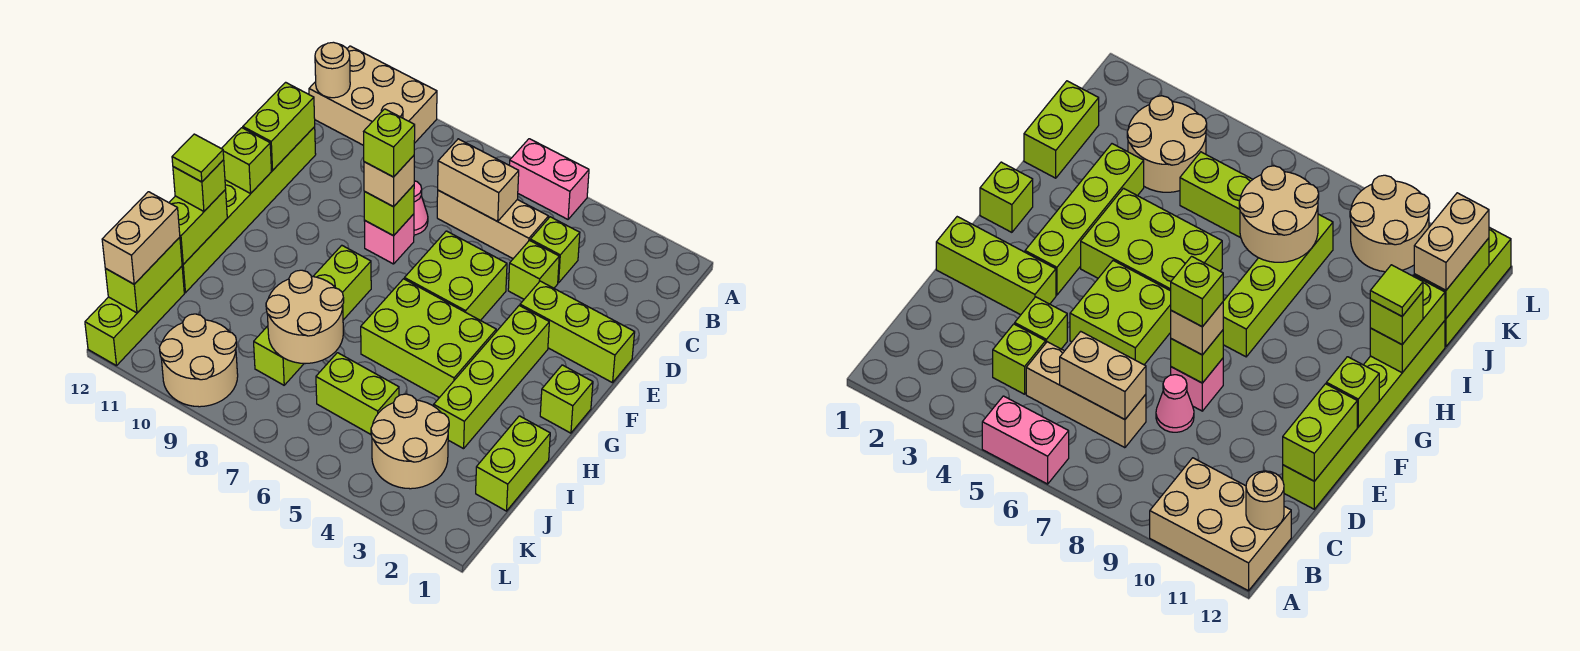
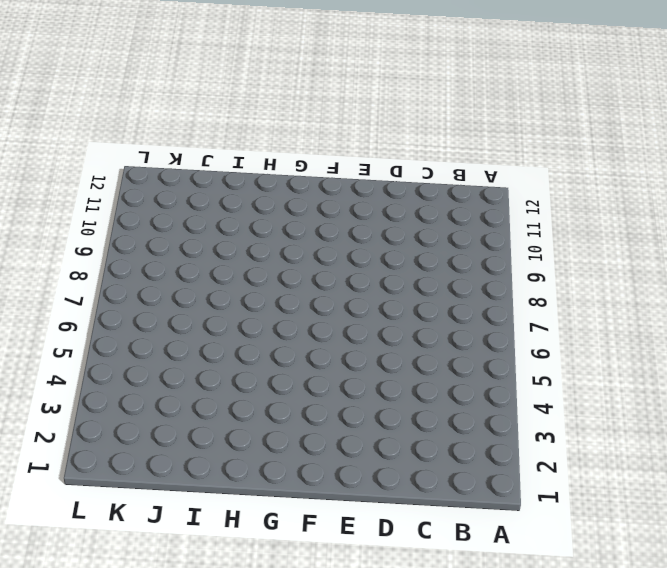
none -> pink brick A5:A6 level 1
none -> tan brick A10:B12 level 1
none -> lime brick C4 level 1
none -> tan brick C5:C7 level 1

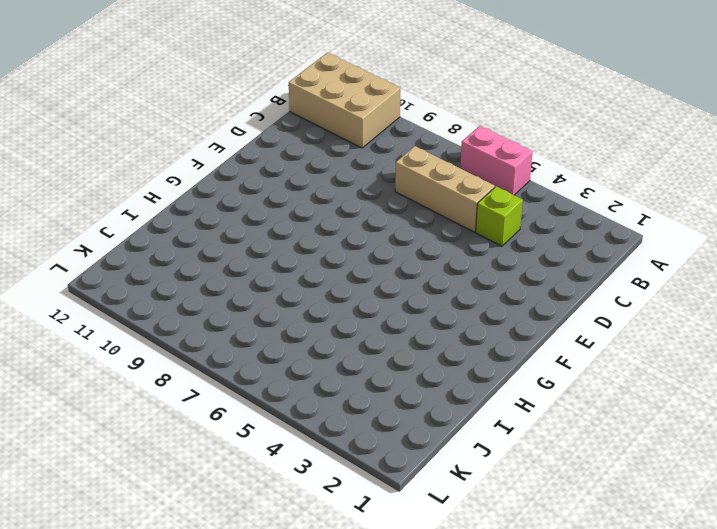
none -> lime brick D4 level 1
none -> pink cone D8 level 1
none -> lime brick D12:I12 level 1
none -> lime brick E1:E3 level 1

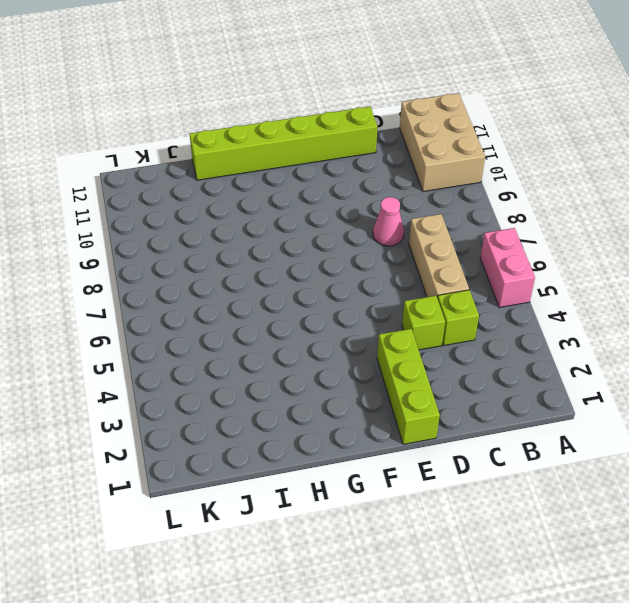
none -> lime brick E5:F6 level 1
none -> pink brick E8 level 1
none -> lime brick F3:I3 level 1
none -> lime brick G1 level 1

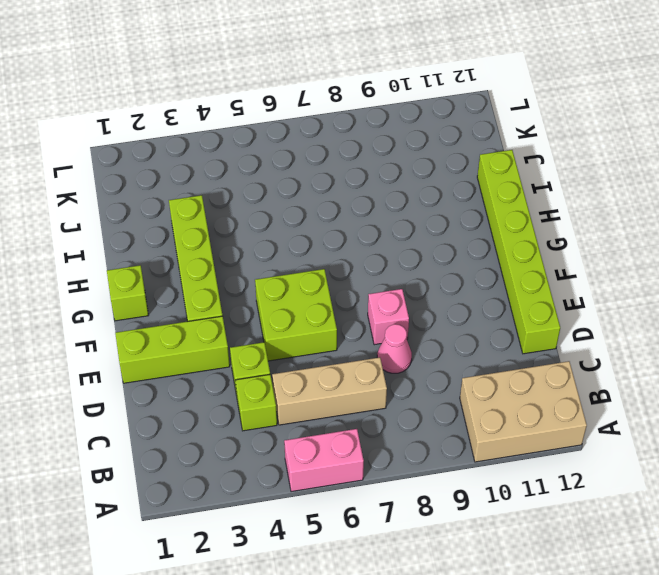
none -> lime brick G4:H6 level 1
none -> lime brick G8:J8 level 1
none -> lime brick I1:J1 level 1
none -> tan round brick J3:K4 level 1

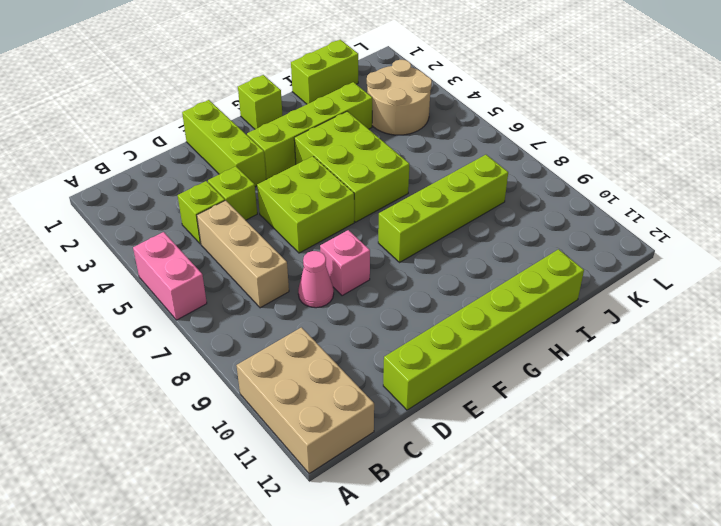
none -> lime brick J5:J6 level 1
none -> lime brick J12:L12 level 1
none -> tan round brick K9:L10 level 1
none -> tan round brick B12 level 2

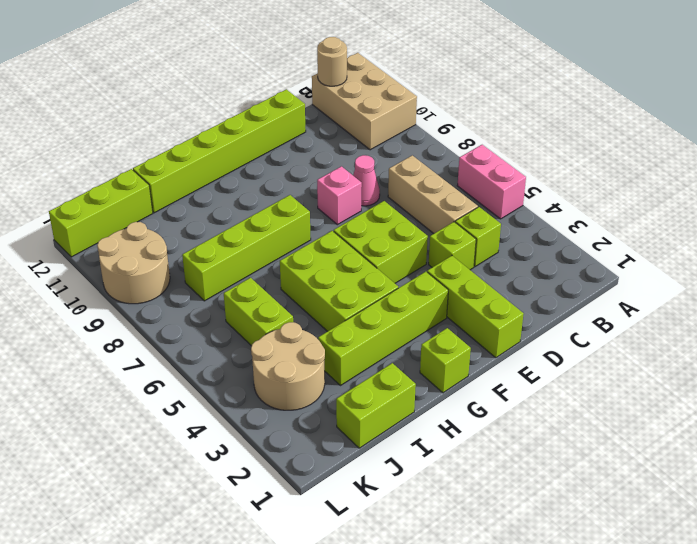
none -> tan brick C6:C7 level 2
none -> lime brick D12:E12 level 2
none -> lime brick E8 level 2
none -> lime brick F12 level 2

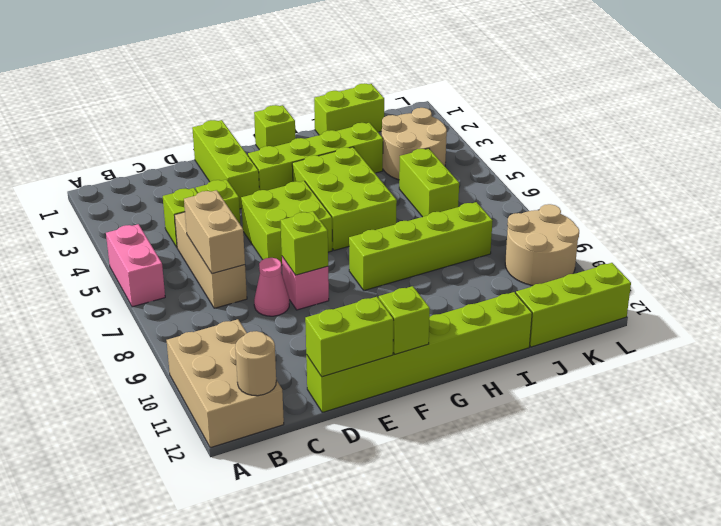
none -> lime brick H12:I12 level 2
none -> tan round brick I7:J8 level 2
none -> lime brick J12:K12 level 2
none -> tan brick E8 level 3

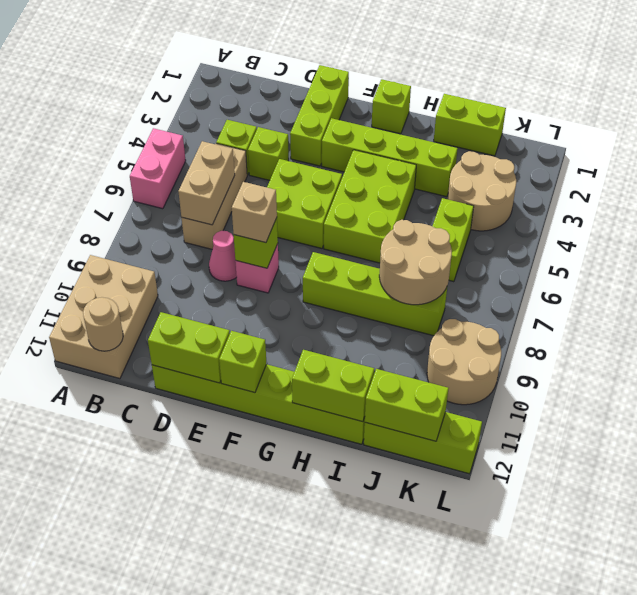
none -> lime brick H12 level 3
none -> tan brick J12:K12 level 3
none -> lime brick E8 level 4
none -> lime tile H12 level 4

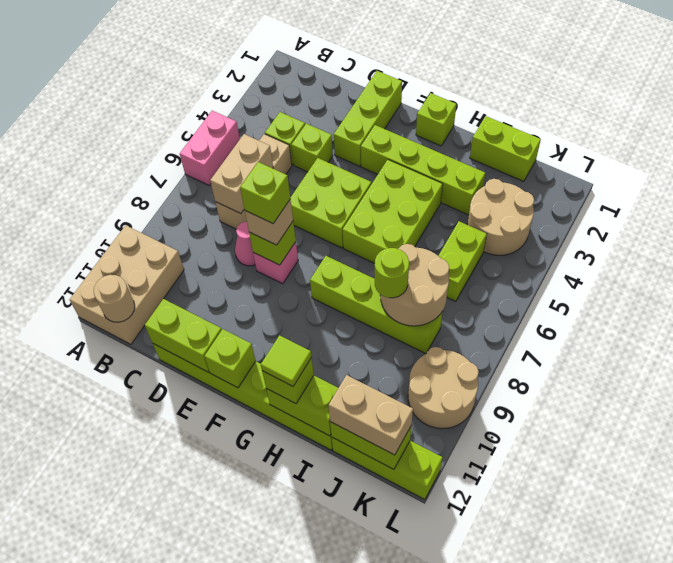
lime round brick I8 level 3 -> none

